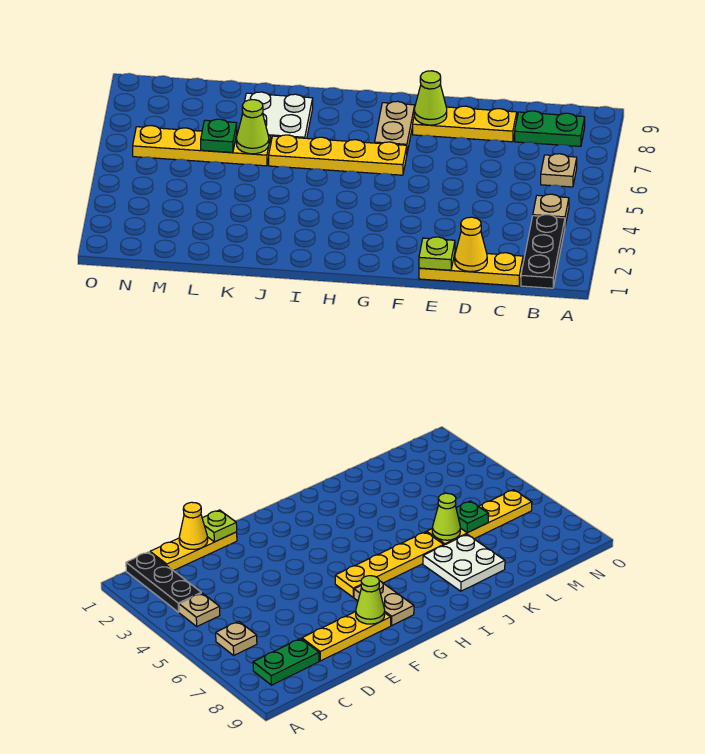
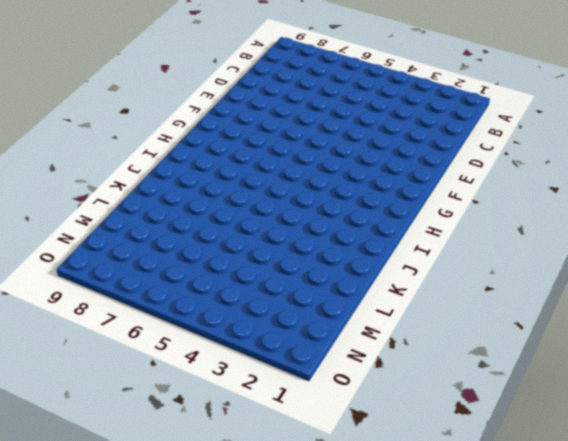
none -> black plate B1:B3 level 1
none -> tan plate B4 level 1
none -> tan plate B6 level 1

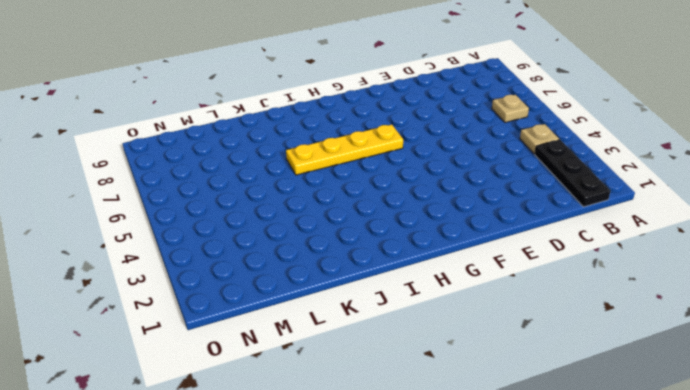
none -> green plate B8:C8 level 1
none -> yellow plate C1:E1 level 1
none -> yellow plate D8:F8 level 1

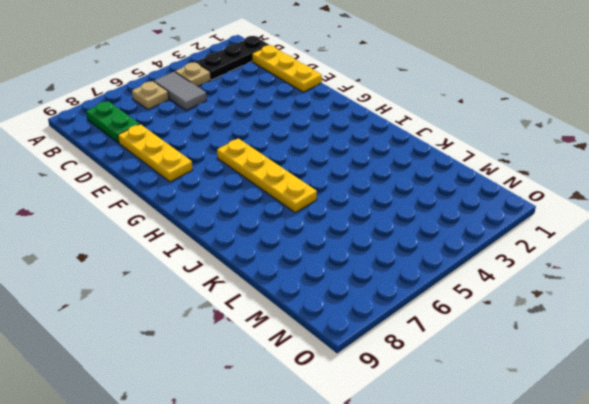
grey tile B5:C5 level 1 -> none
none -> tan plate G7:G8 level 1
none -> white plate J7:K8 level 1
none -> yellow plate K6:N6 level 1

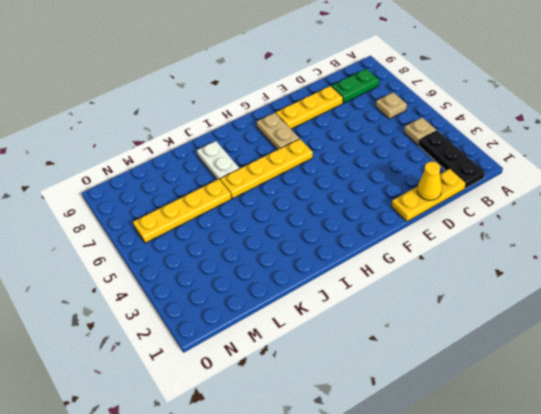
white plate J7:J8 level 1 -> white plate J7:K8 level 1
none -> lime plate E1 level 2
none -> lime cone F8 level 2
none -> lime cone K6 level 2

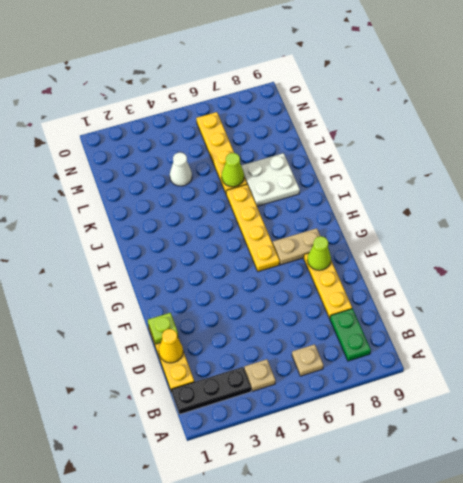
white cone L4 level 1 -> none
none -> green plate L6 level 2

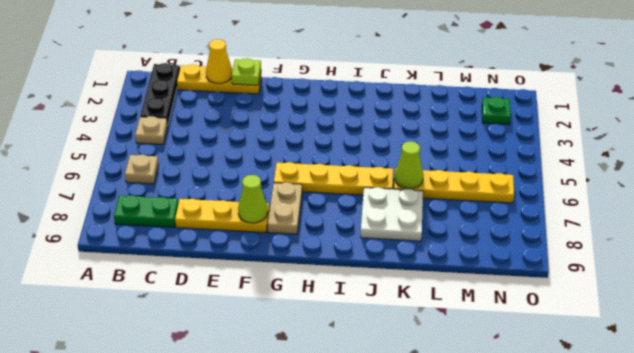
green plate N2 level 1 -> green plate L6 level 2

